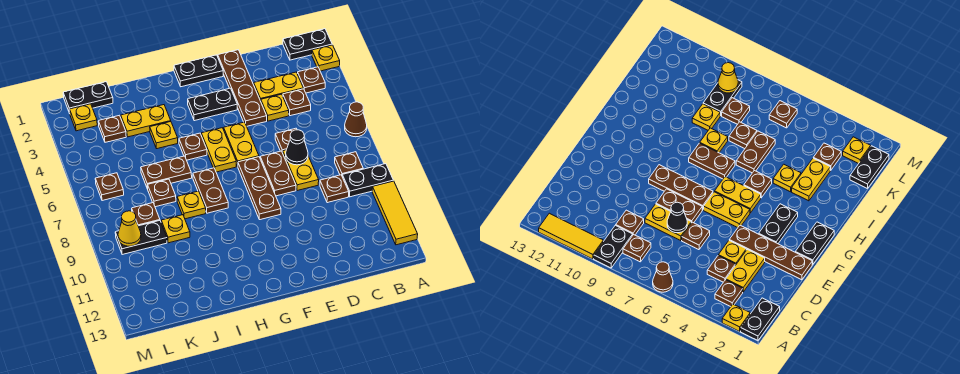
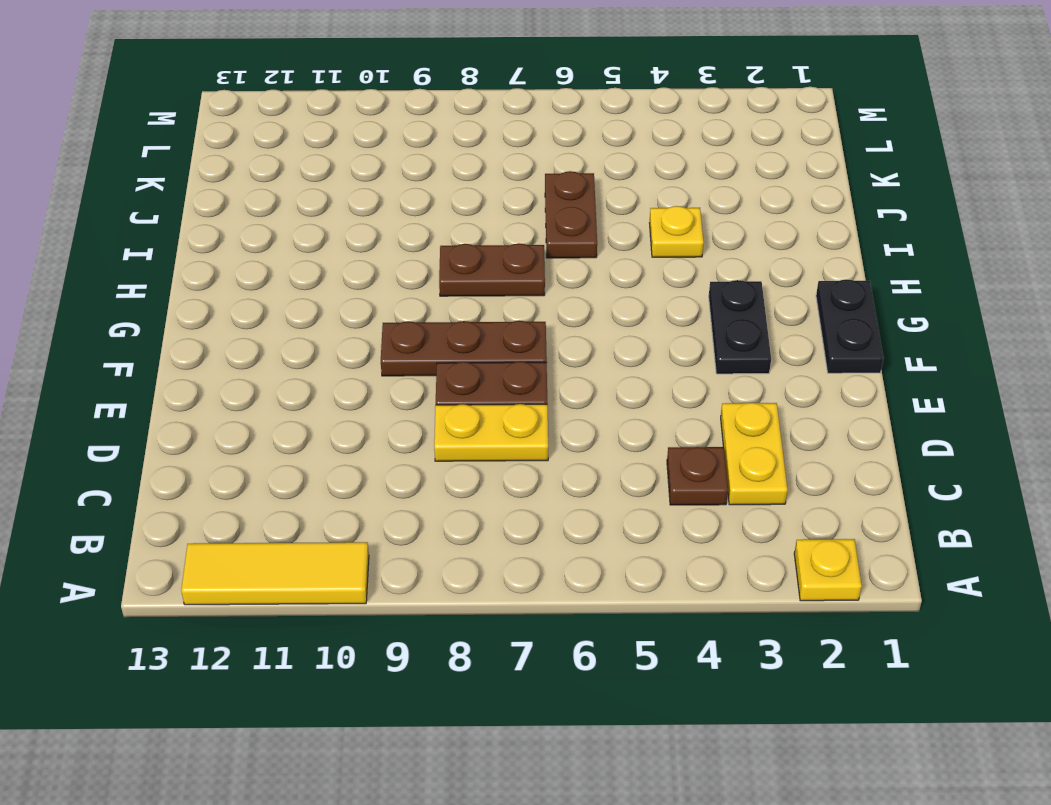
none -> black plate A1:B1 level 1
none -> brown cone A6 level 1
none -> black plate A9:B9 level 1
none -> brown plate B3 level 1

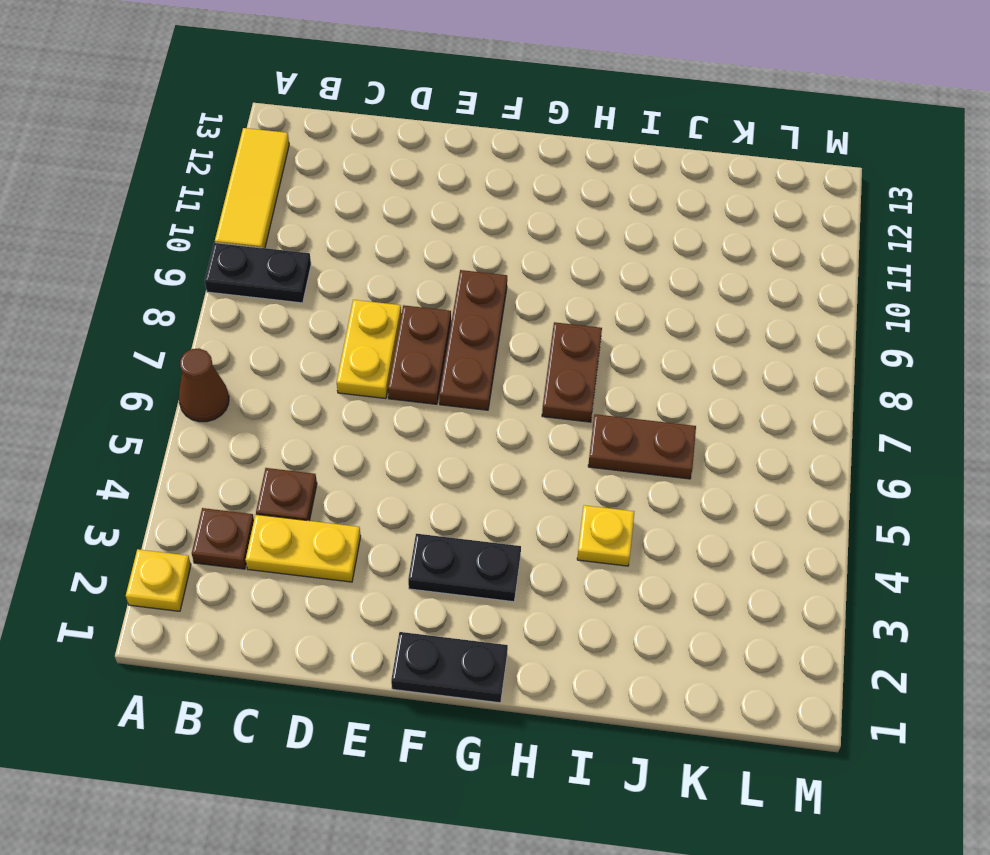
none -> black plate A1:B1 level 1
none -> brown plate B8 level 1
none -> brown plate C9 level 1
none -> yellow plate D4 level 1

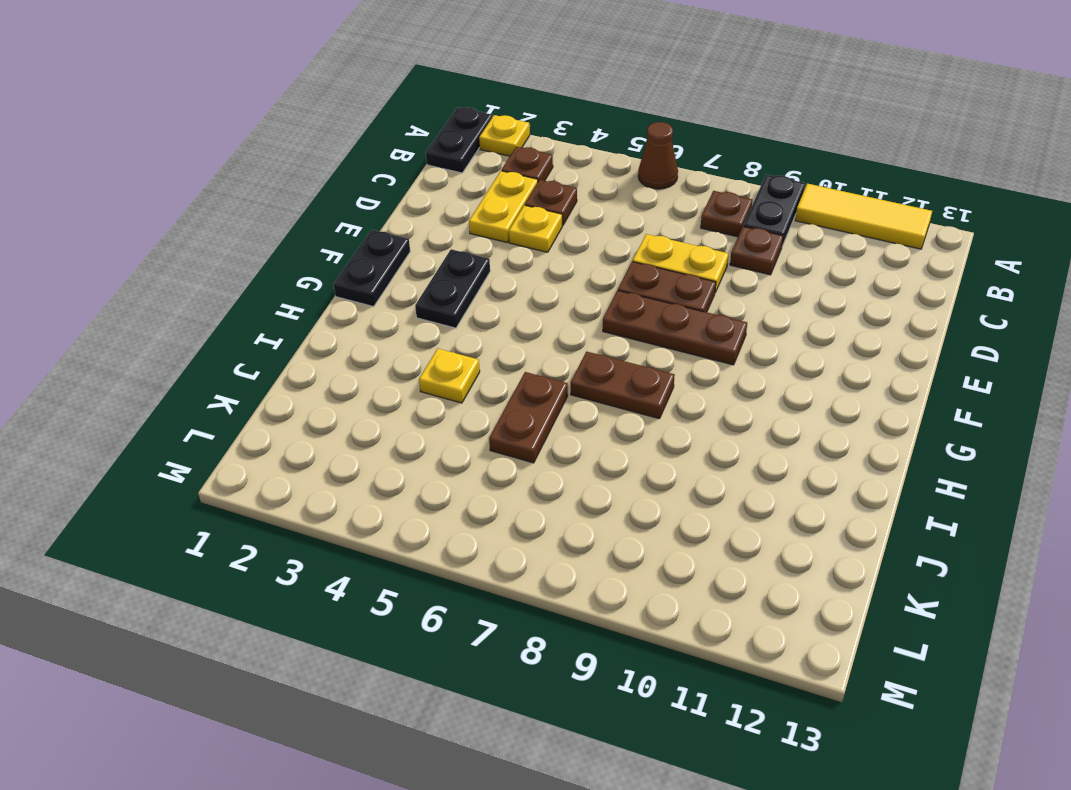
none -> brown plate D6 level 1
none -> brown plate E1:E4 level 1
none -> yellow plate F5:F6 level 1
none -> yellow plate G5:G6 level 1

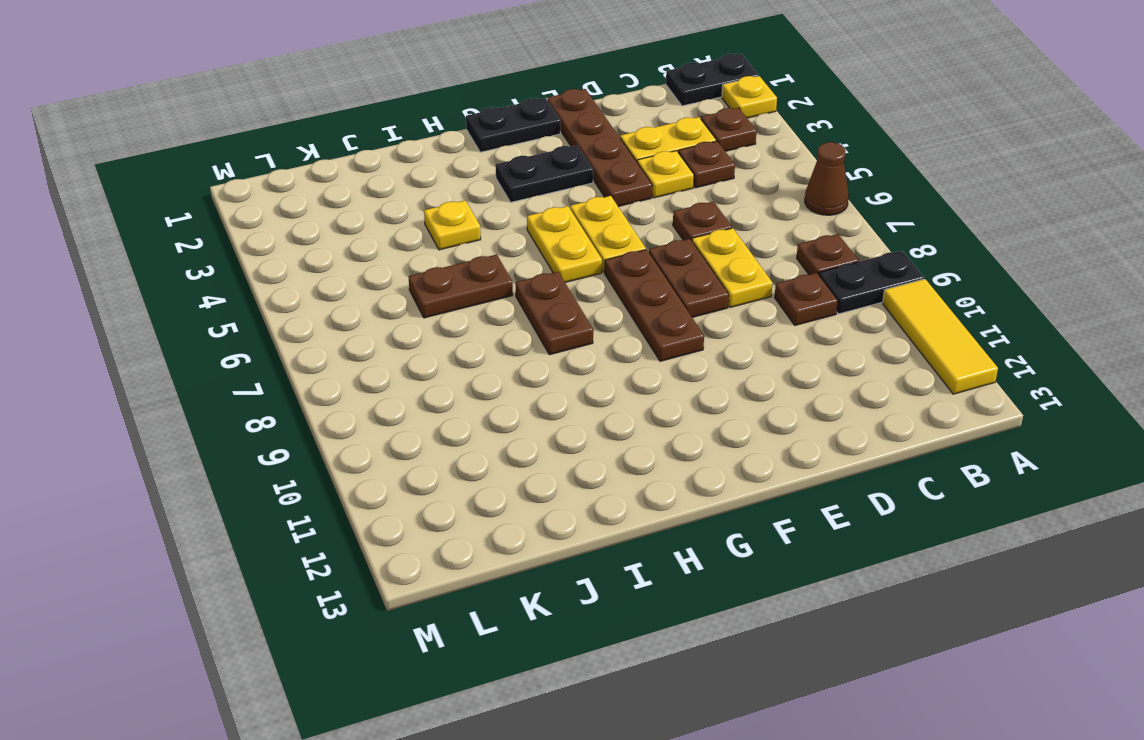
none -> brown plate H5 level 1
none -> yellow plate I3:J3 level 1
none -> yellow plate I8 level 1
none -> brown plate J7 level 1

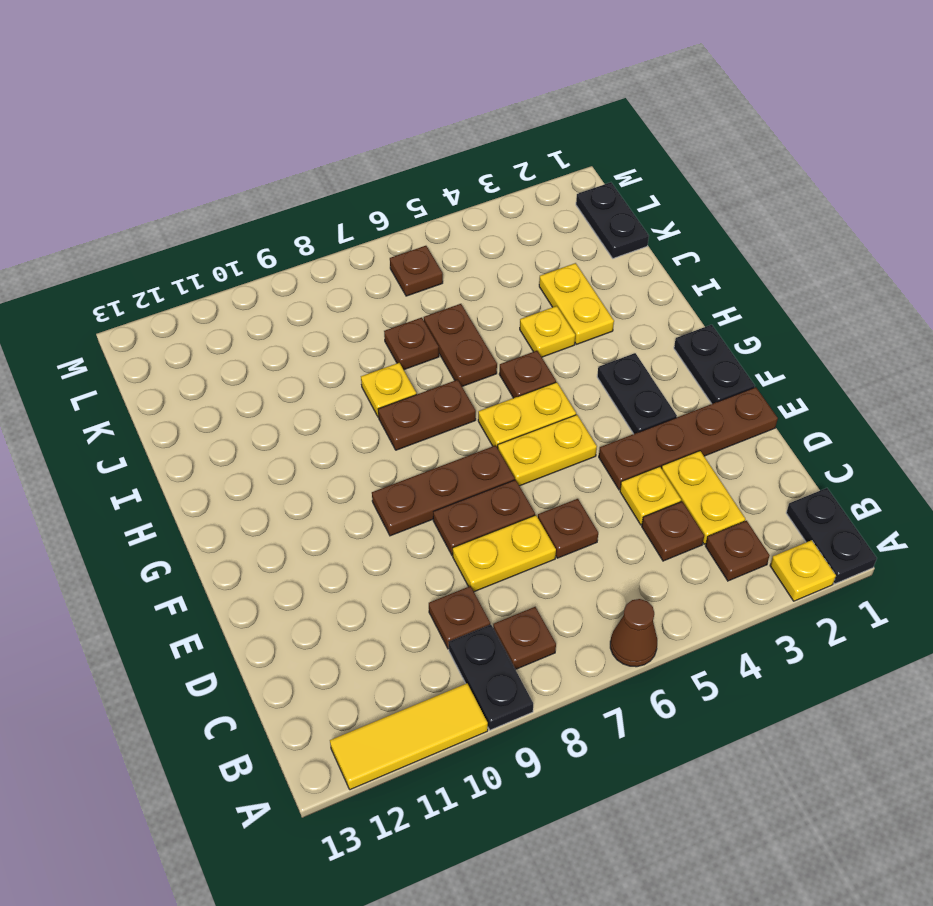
none -> yellow plate J9 level 1
none -> brown plate K3 level 1
none -> brown plate K8 level 1
none -> black plate K9:L9 level 1

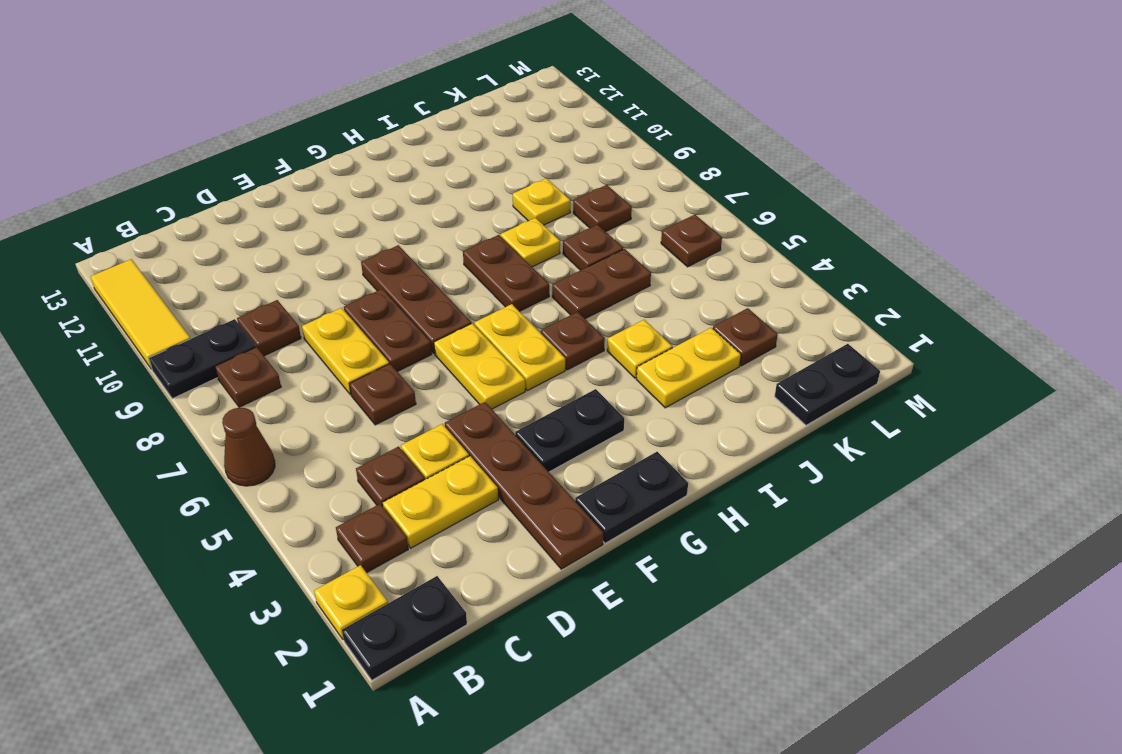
none -> black plate K9:L9 level 1
none -> yellow plate L2 level 1
none -> black cone D7 level 2
none -> yellow cone L9 level 2

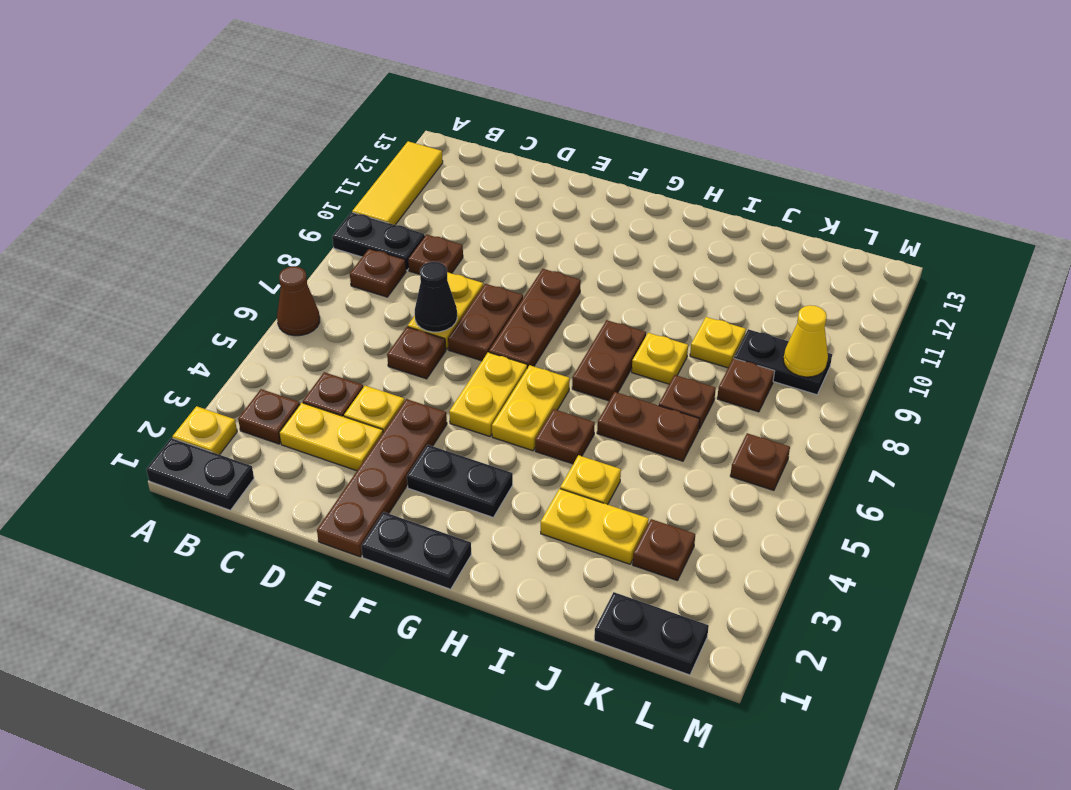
none -> yellow plate L2 level 1

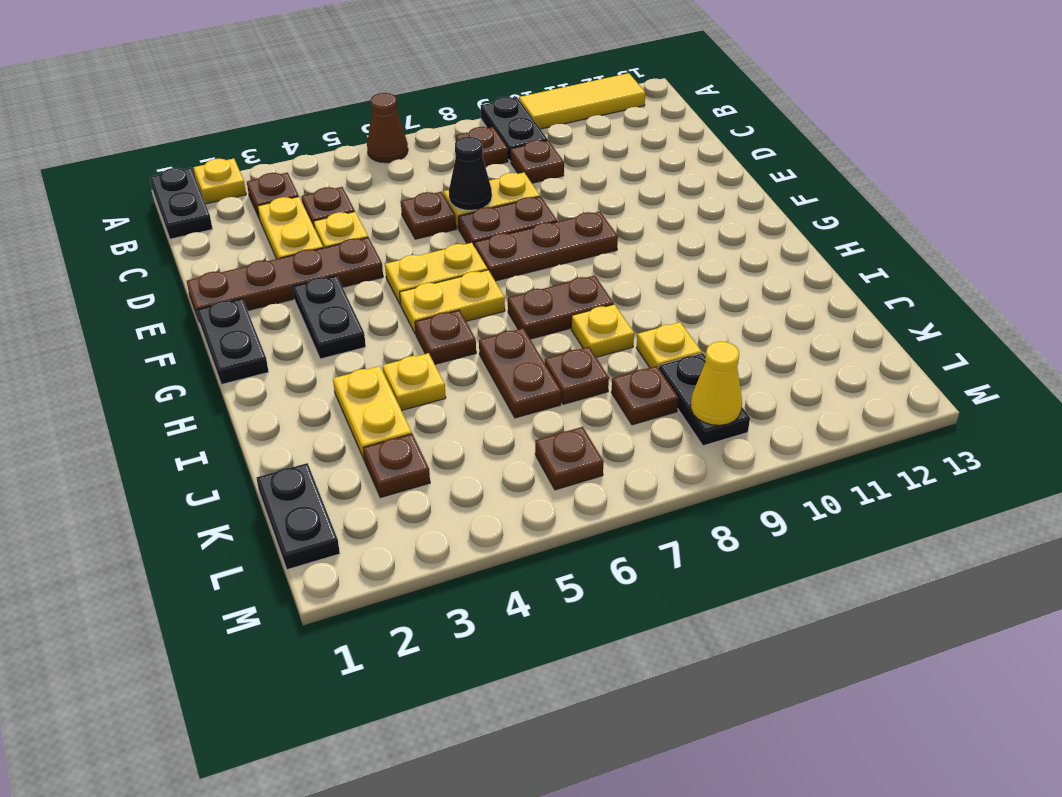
none -> yellow plate L2 level 1

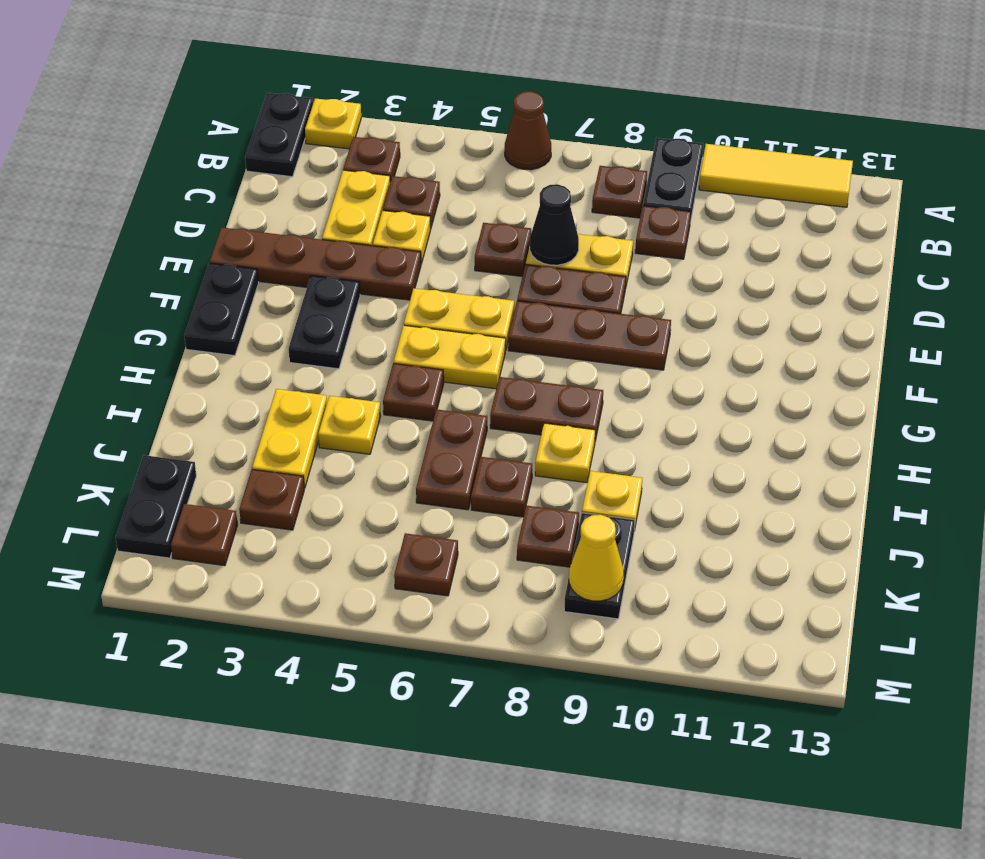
brown plate L2 level 1 -> yellow plate L2 level 1

